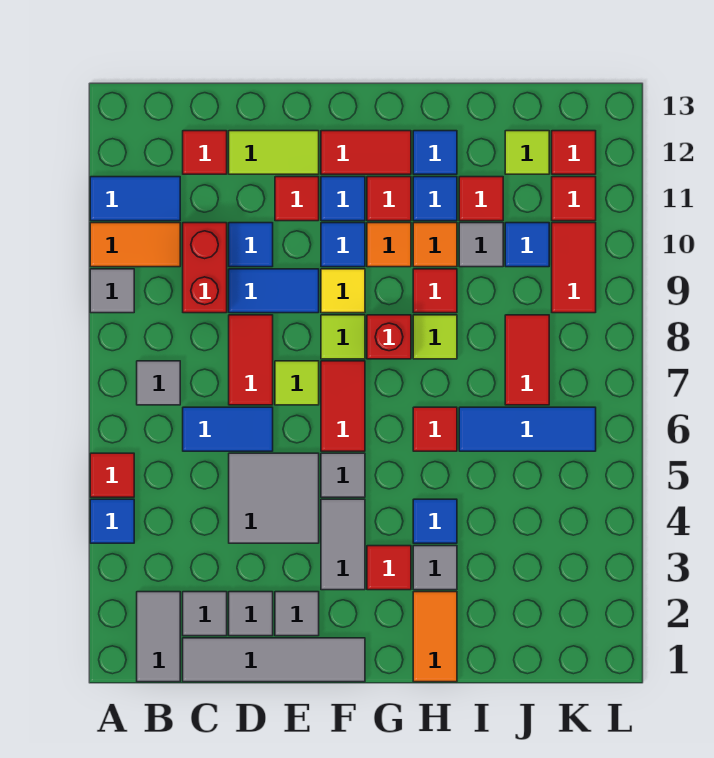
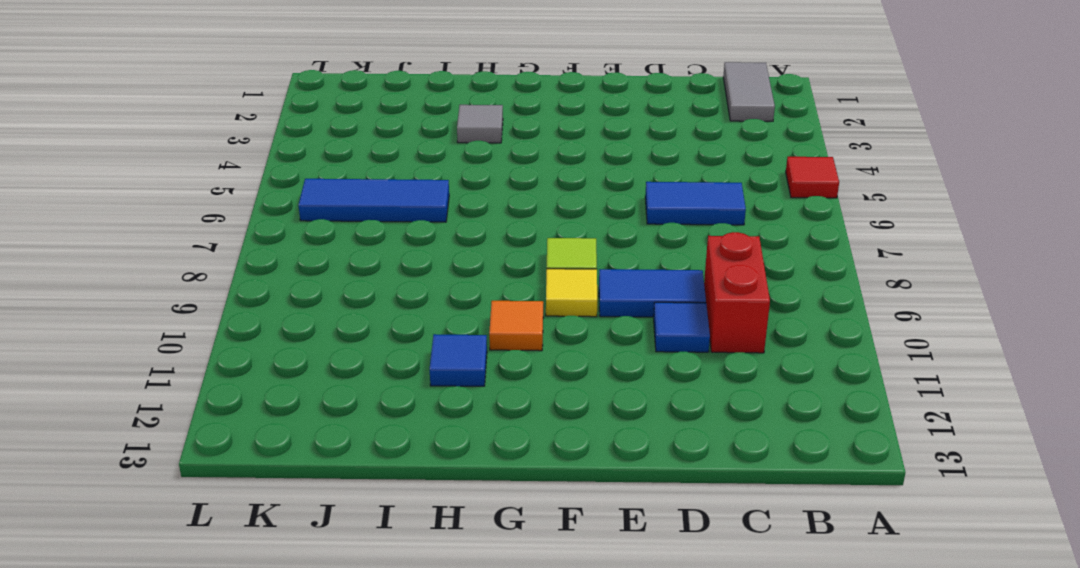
none -> blue tile A4 level 1
none -> grey tile A9 level 1
none -> orange tile A10:B10 level 1
none -> blue tile A11:B11 level 1

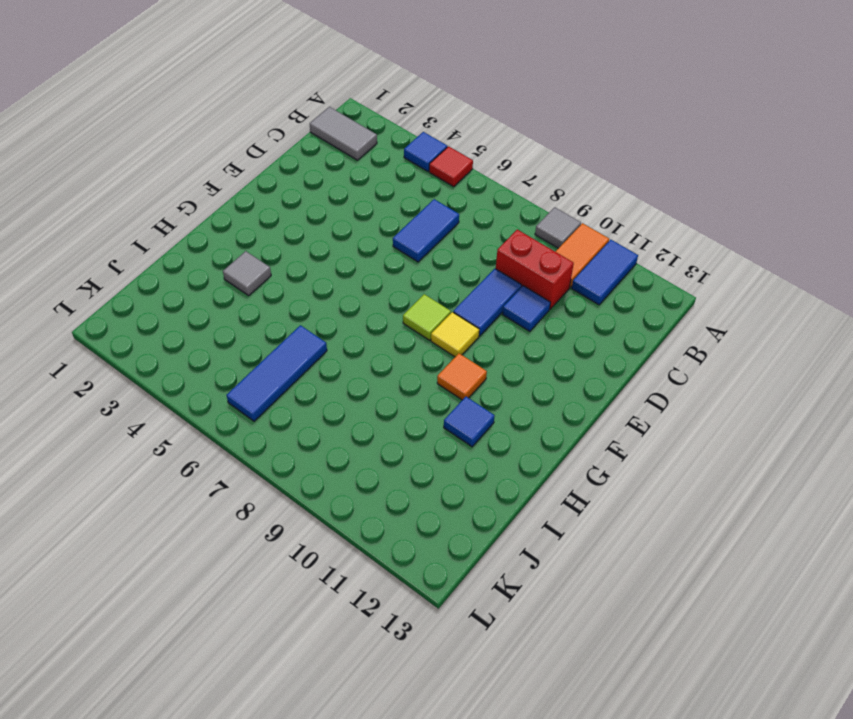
none -> grey tile B7 level 1
none -> grey tile C1:F1 level 1
none -> grey tile C2 level 1
none -> red tile C12 level 1

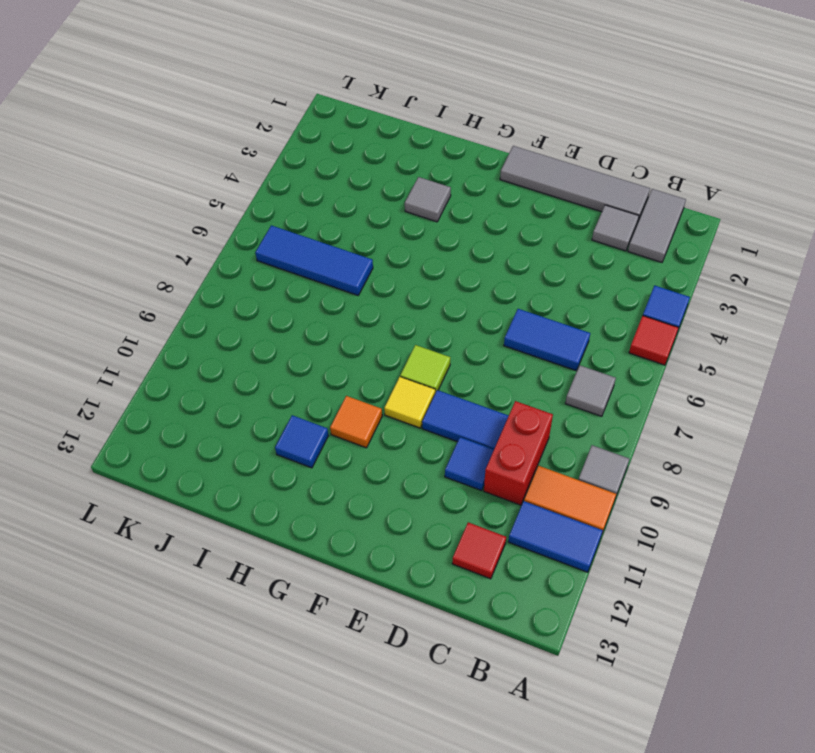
none -> grey tile D2 level 1
none -> grey tile D4:E5 level 1
none -> red tile D7:D8 level 1
none -> lime tile D12:E12 level 1

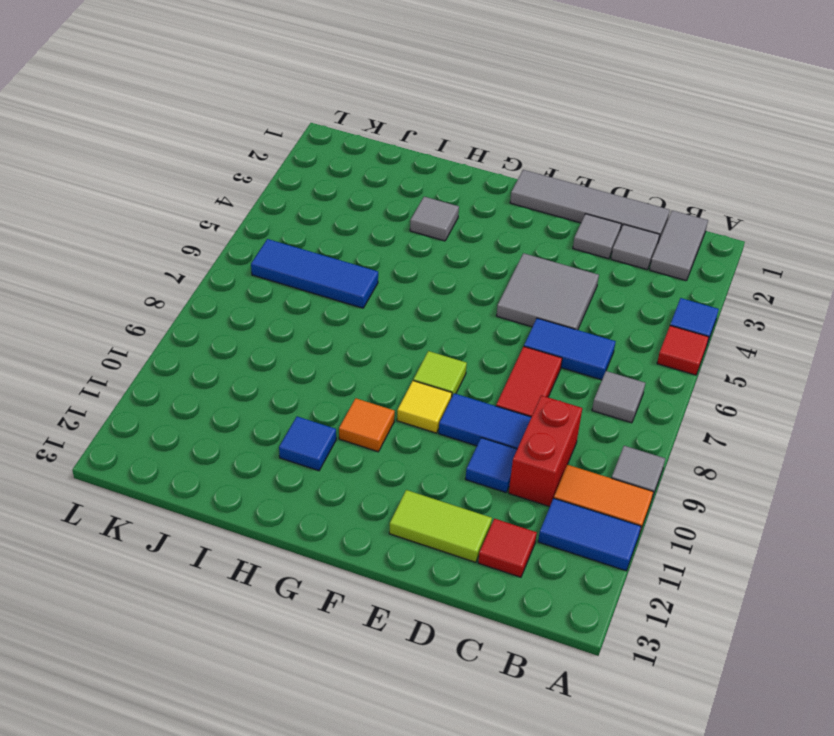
none -> grey tile E2 level 1
none -> lime tile E7 level 1
none -> red tile E11 level 1
none -> grey tile F3:F4 level 1

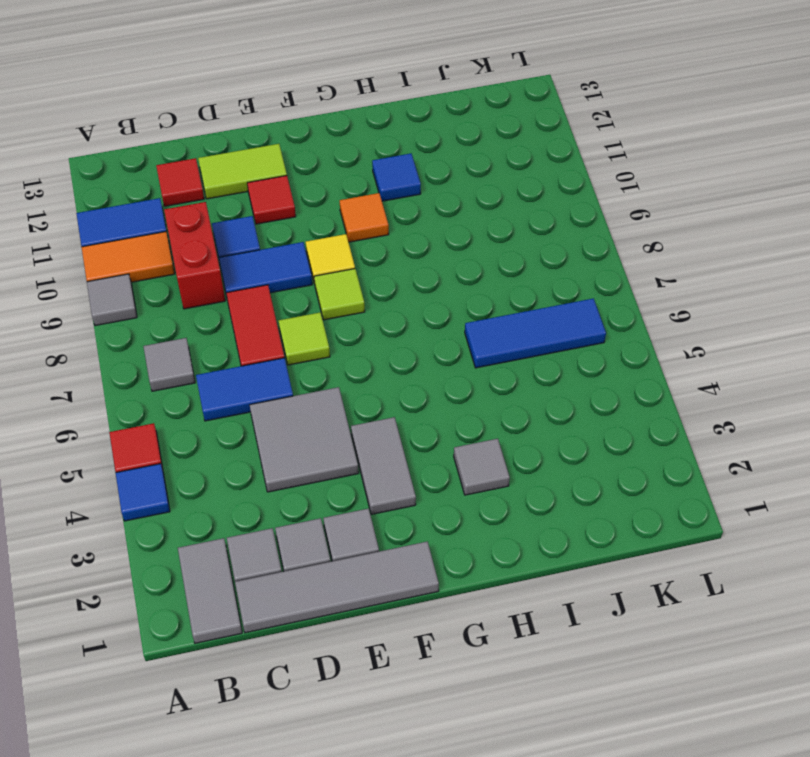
none -> grey tile F5 level 1
none -> red tile F6:F7 level 1
none -> blue tile F10 level 1
none -> blue tile F11 level 1

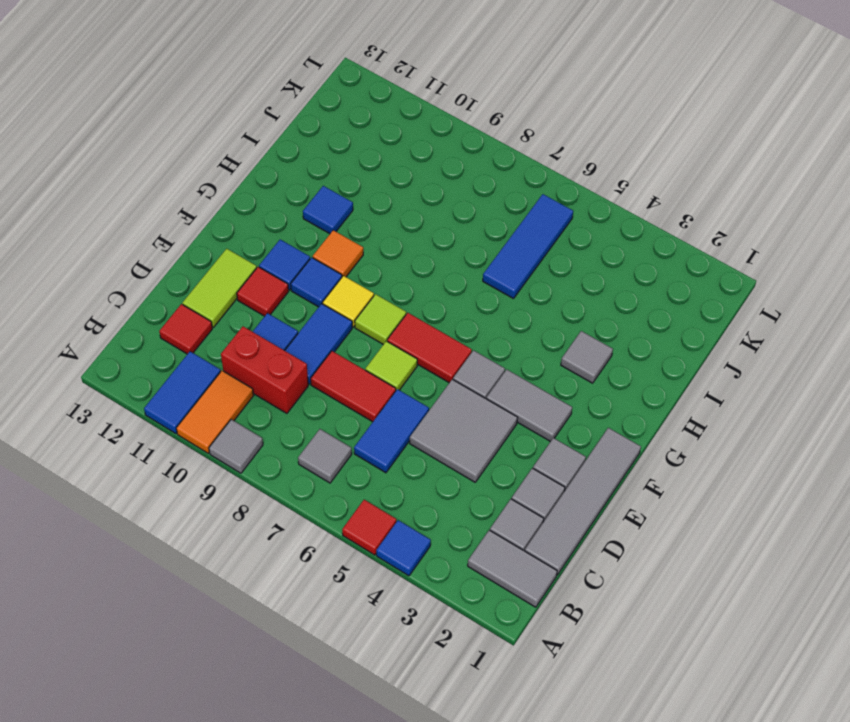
none -> red tile F12:G12 level 1
none -> red tile G3 level 1
none -> red brick G8 level 1
none -> red tile G11 level 1

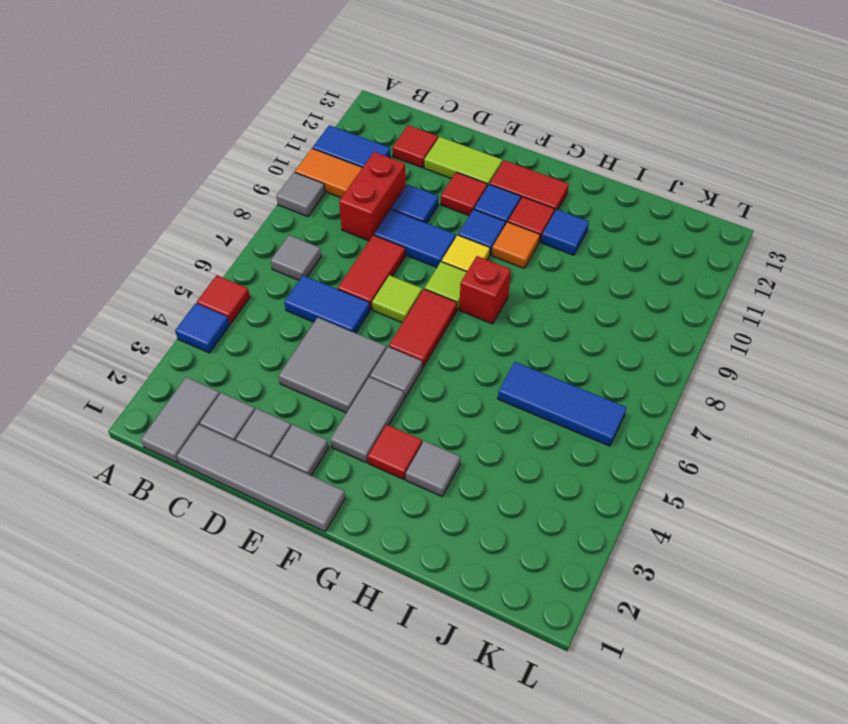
none -> orange tile H1:H2 level 1
none -> blue tile H4 level 1
none -> red tile H6 level 1
none -> lime tile H8 level 1

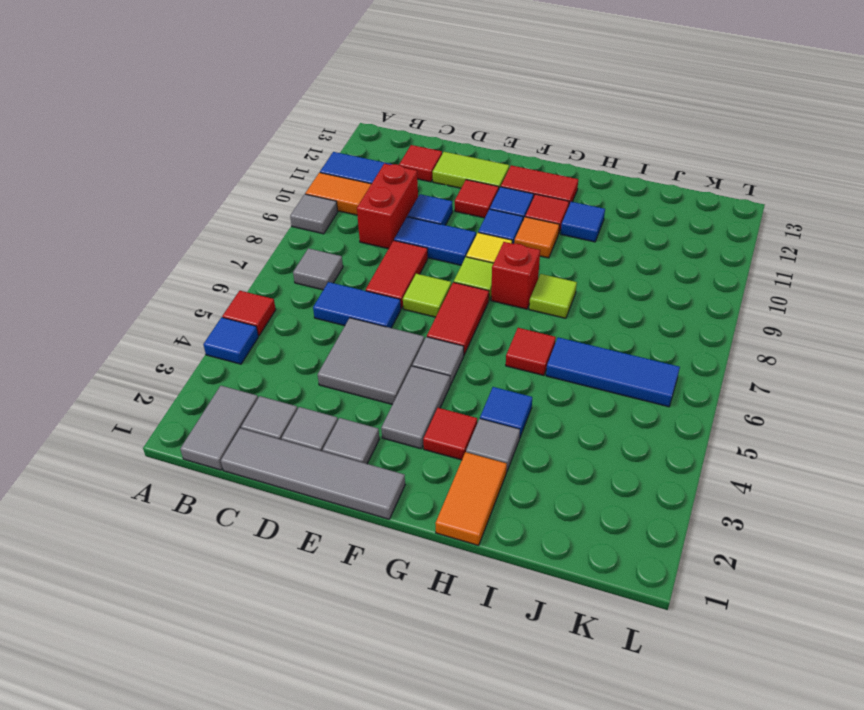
none -> red tile H9 level 1
none -> orange tile H10 level 1
none -> blue tile H12 level 1
none -> grey tile I10 level 1

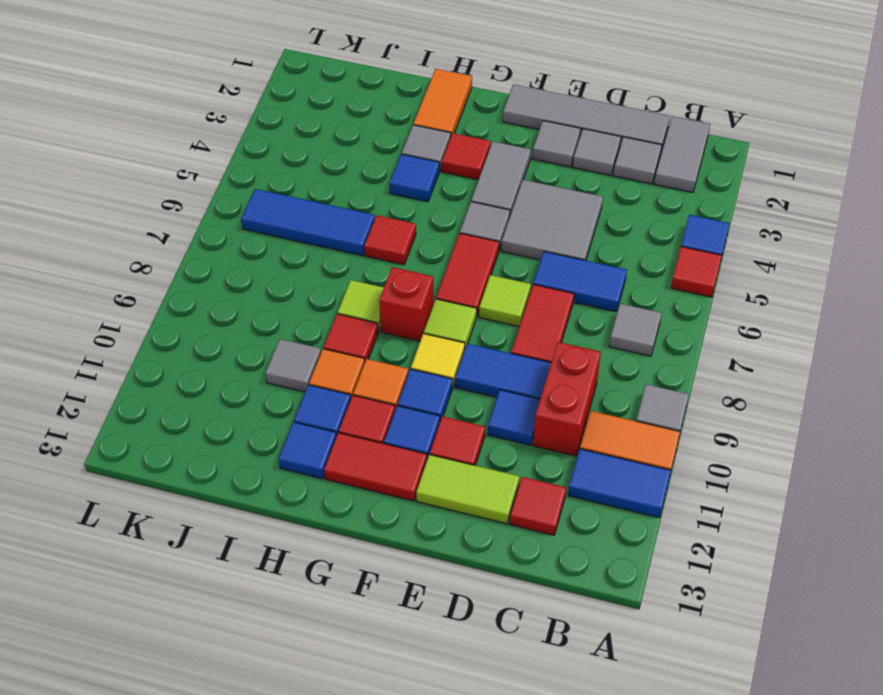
none -> red tile I11 level 1
none -> red tile J7:J8 level 1
none -> blue tile J10 level 1
none -> lime tile J12 level 1

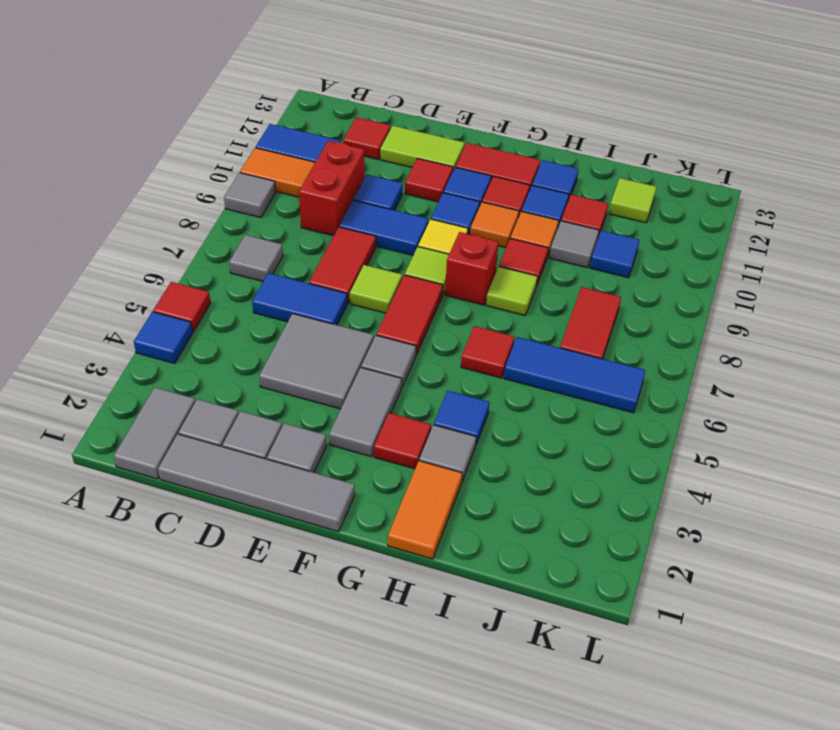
none -> red tile K9:K10 level 1
none -> red tile K11 level 1
none -> red tile K12 level 1

